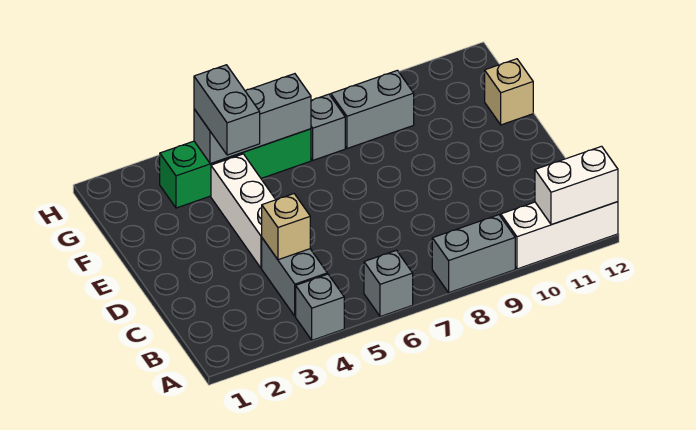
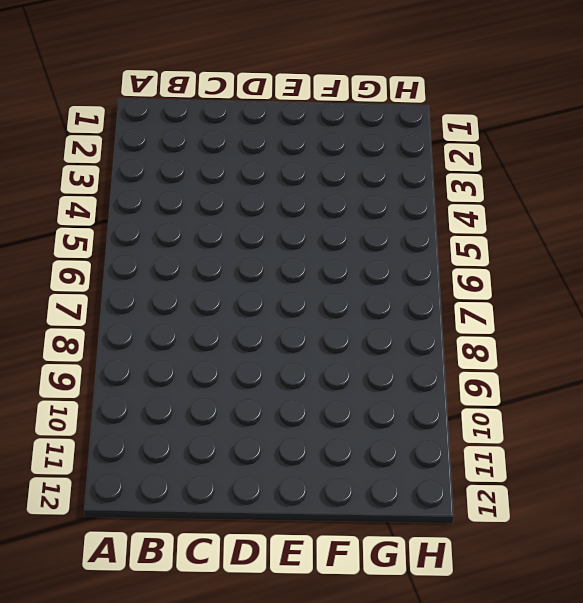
none -> grey brick A4 level 1
none -> grey brick A6 level 1
none -> grey brick A8:A9 level 1

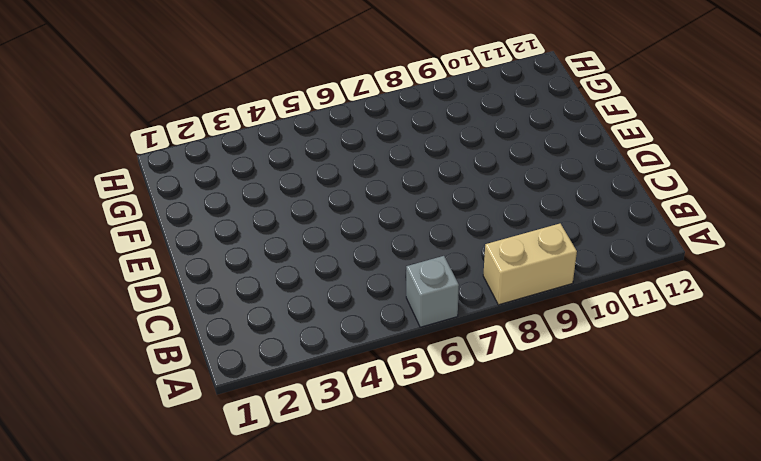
tan brick A8:A9 level 1 -> grey brick A8:A9 level 1
none -> grey brick A4 level 1
none -> white brick A10:A12 level 1
none -> grey brick B4:C4 level 1

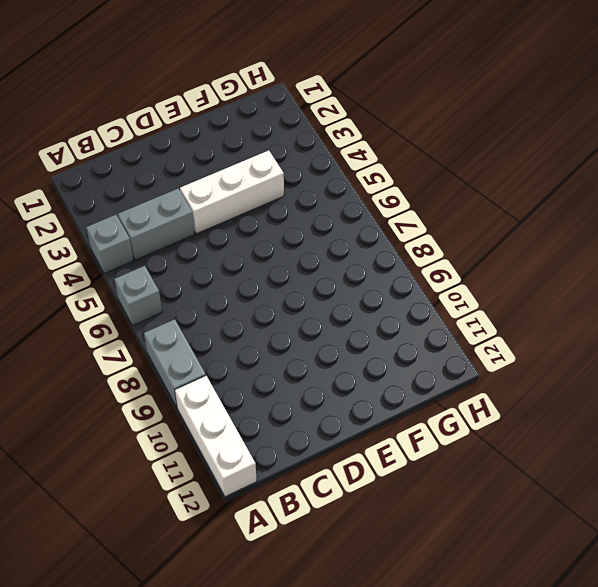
none -> tan brick F12 level 1
none -> green brick G3:G6 level 1
none -> grey brick G7 level 1

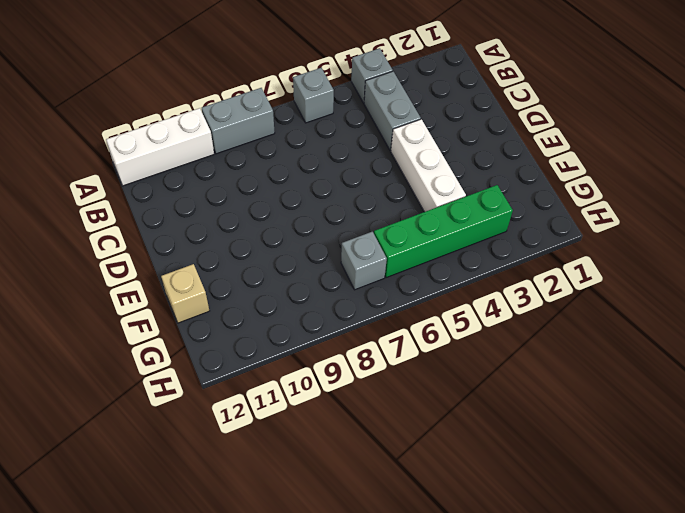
none -> grey brick G8:G9 level 1
none -> white brick A11:A12 level 2
none -> tan brick C4 level 2

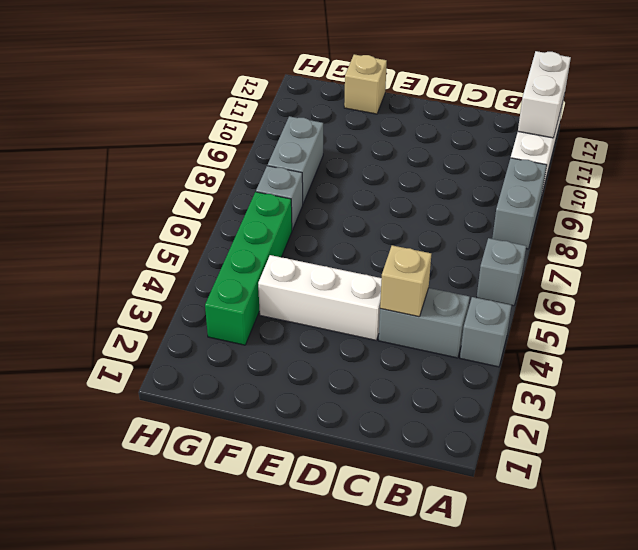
none -> grey brick G4:G6 level 2
none -> grey brick F4:G4 level 3

